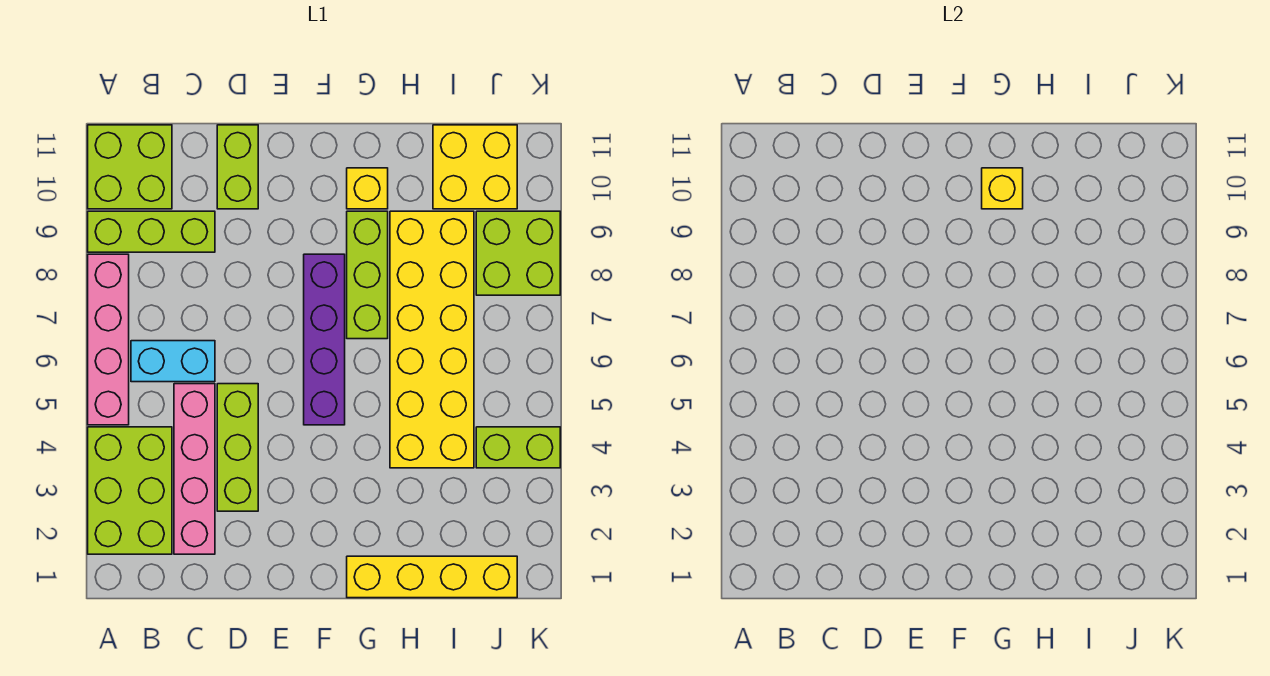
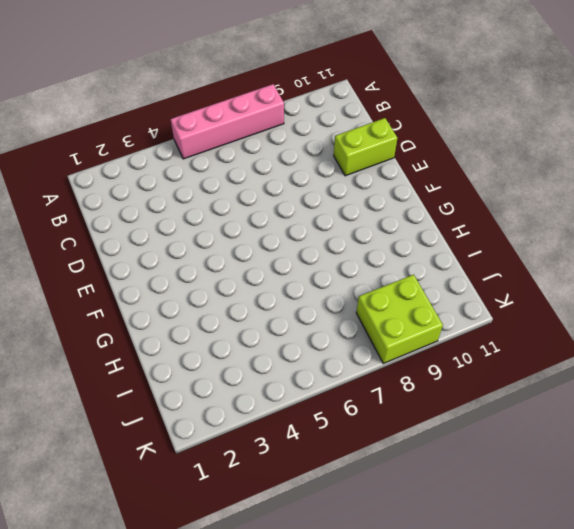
none -> lime brick A2:B4 level 1
none -> lime brick A9:C9 level 1
none -> lime brick A10:B11 level 1

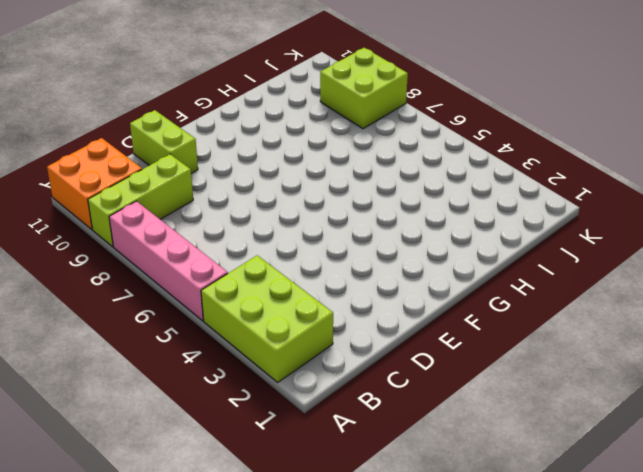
orange brick A10:B11 level 1 -> lime brick A10:B11 level 1
none -> cyan brick B6:C6 level 1
none -> pink brick C2:C5 level 1
none -> lime brick D3:D5 level 1

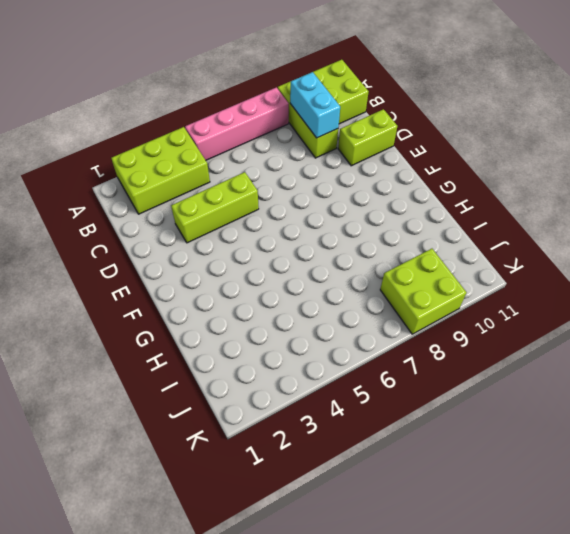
cyan brick B9:C9 level 2 -> cyan brick B6:C6 level 1
none -> pink brick C2:C5 level 1
none -> purple brick F5:F8 level 1
none -> yellow brick G1:J1 level 1

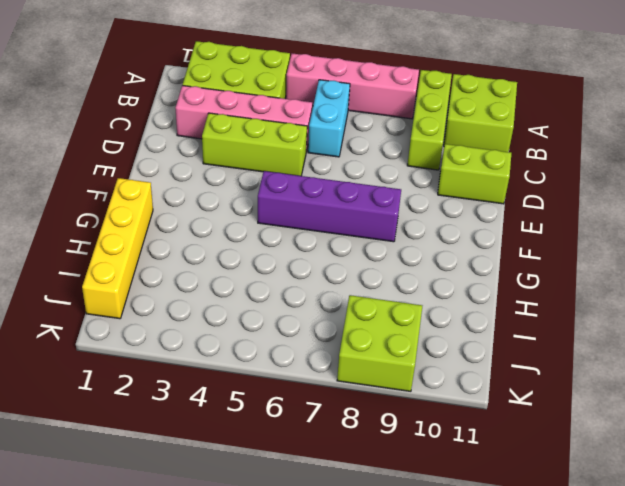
none -> lime brick G7:G9 level 1
none -> yellow brick G10 level 1
none -> yellow brick H4:I9 level 1

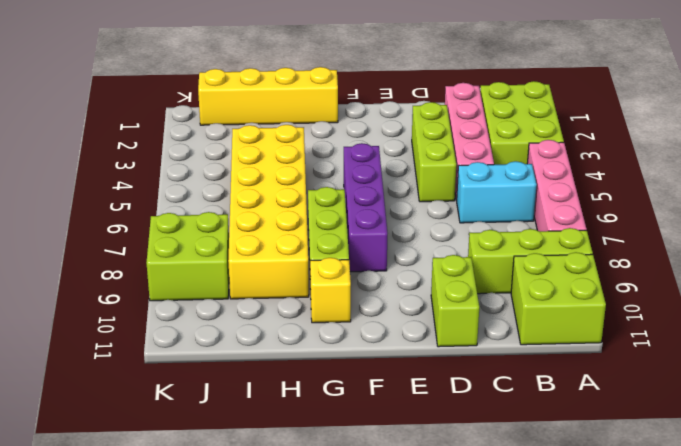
none -> yellow brick I10:J11 level 1
none -> lime brick J4:K4 level 1
none -> yellow brick G10 level 2

